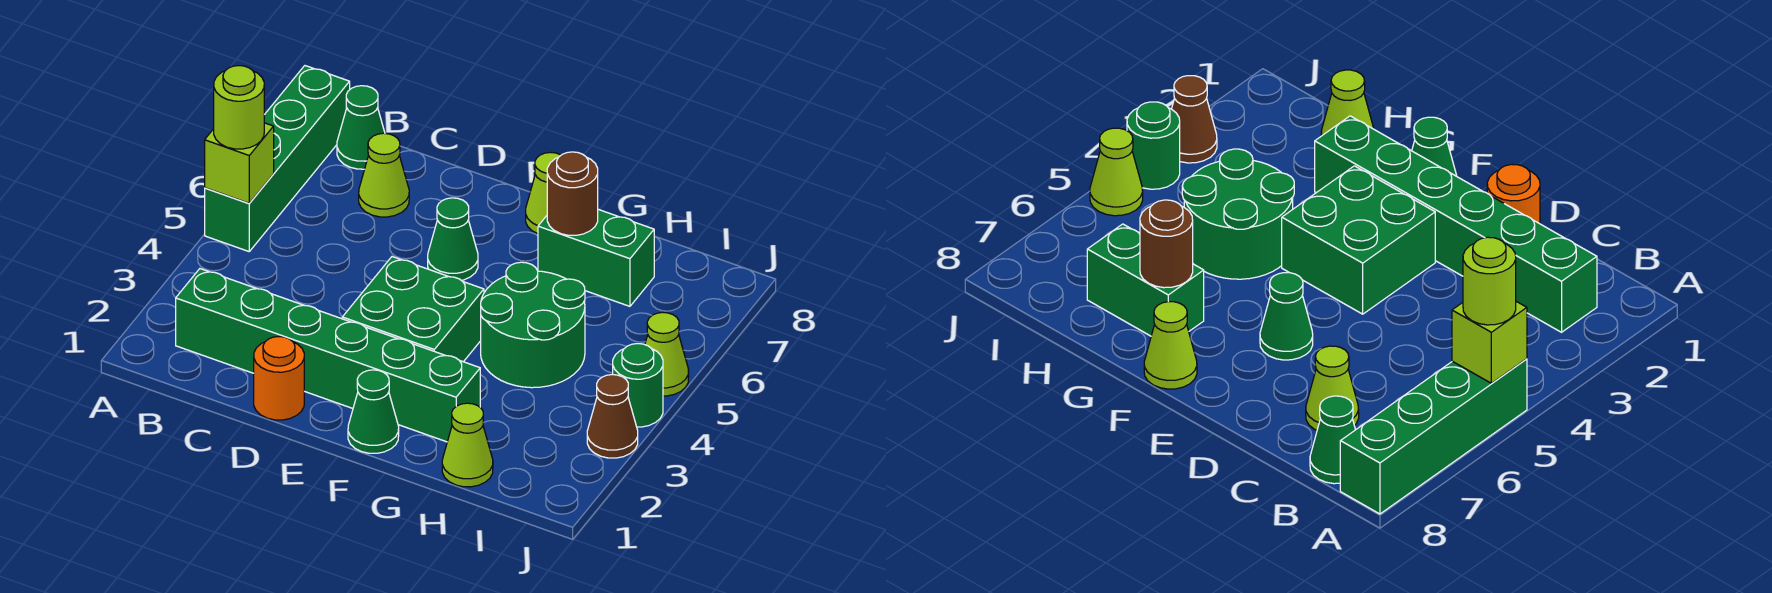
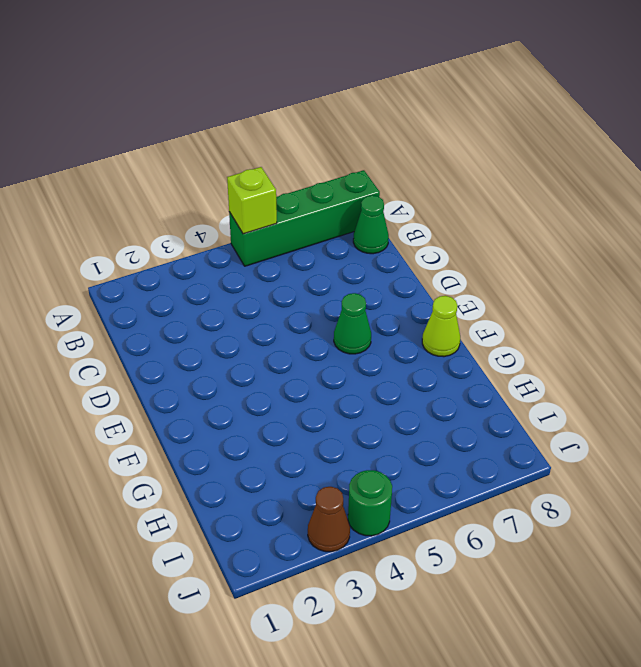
none -> green brick B2:G2 level 1
none -> lime cone C7 level 1
none -> orange round brick D1 level 1

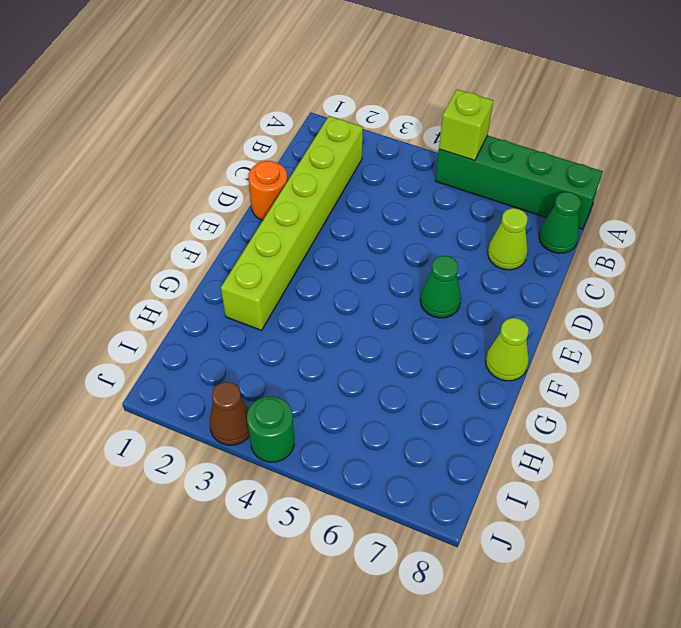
lime brick B2:G2 level 1 -> green brick B2:G2 level 1
none -> green brick E3:F4 level 1
none -> green cone F1 level 1
none -> green round brick G4:H5 level 1

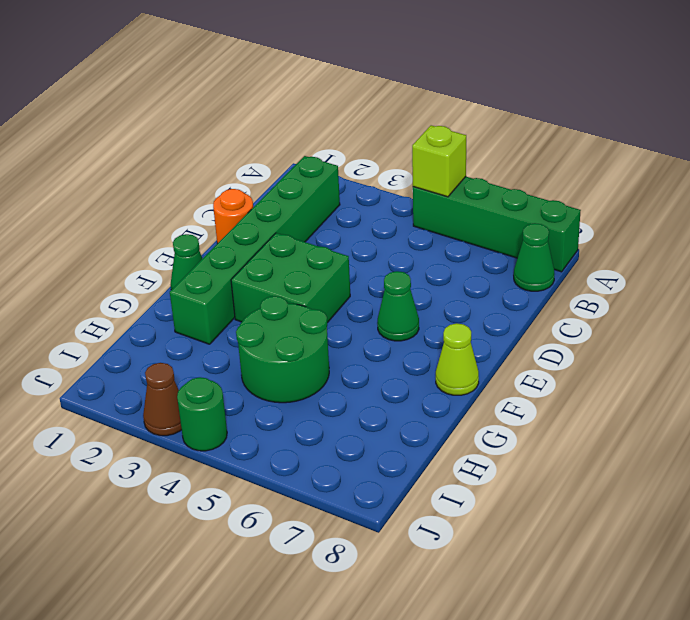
none -> lime cone C7 level 1
none -> green brick G7:H7 level 1
none -> lime cone H1 level 1

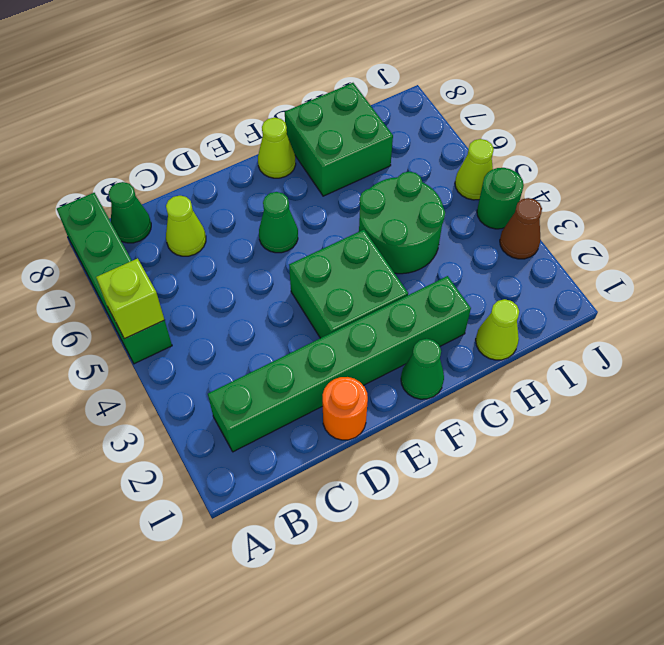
green brick G7:H8 level 1 -> green brick G7:H7 level 1
none -> brown round brick G7 level 2
none -> lime round brick A5 level 3

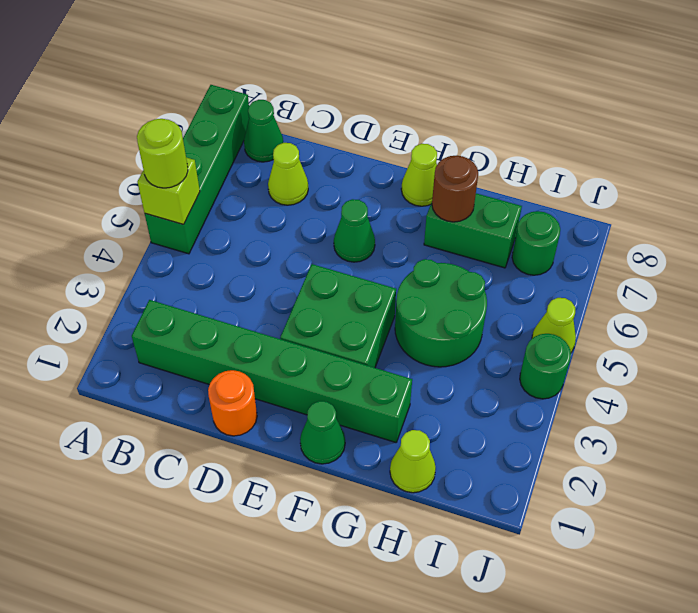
green round brick I7 level 1 -> none
none -> brown cone J3 level 1

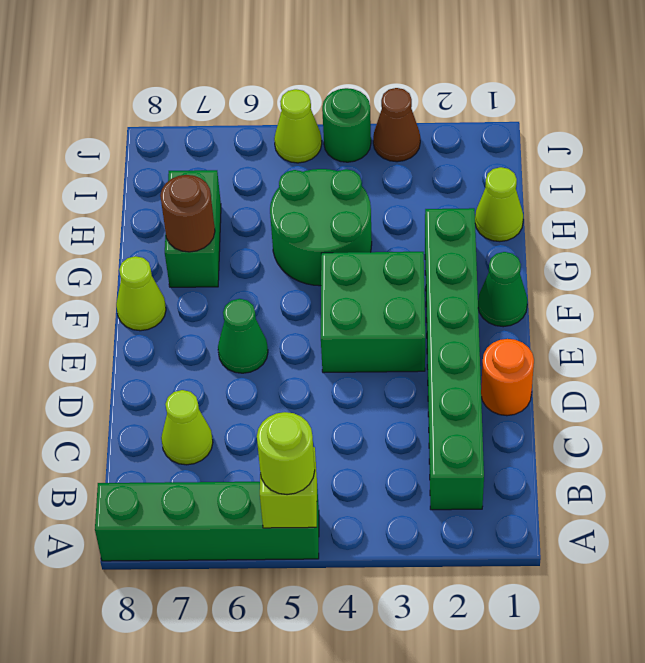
none -> green cone B8 level 1

